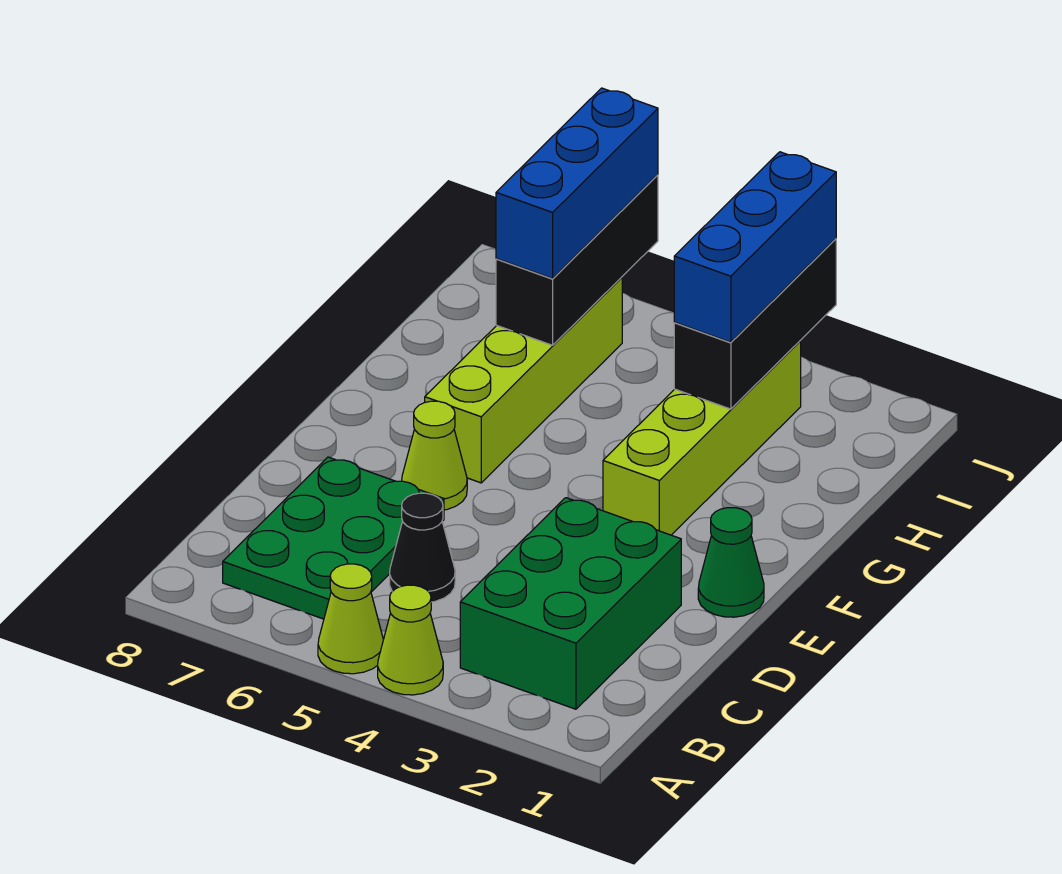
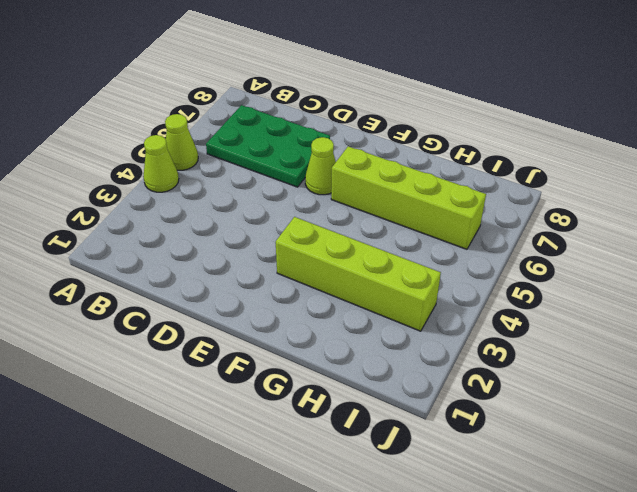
none -> green brick B2:D3 level 1
none -> black cone C5 level 1
none -> green cone E1 level 1

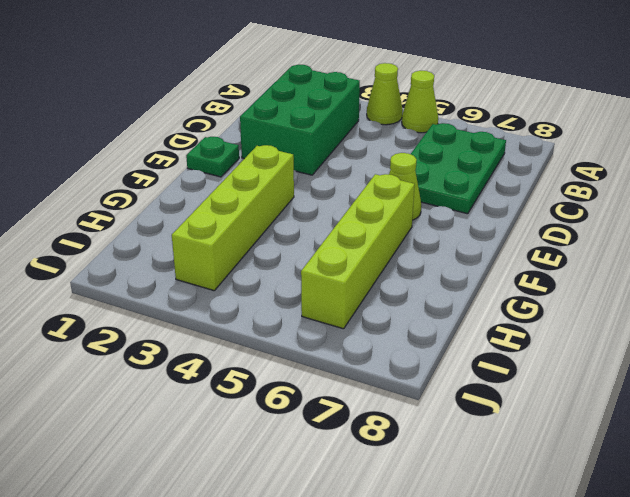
green plate E1 level 1 -> green cone E1 level 1
none -> black cone C5 level 1
none -> black brick H3:J3 level 2
none -> black brick H6:J6 level 2

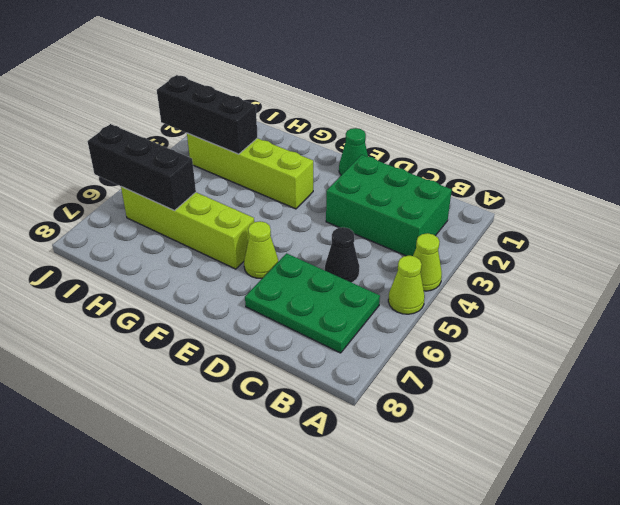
none -> blue brick H3:J3 level 3
none -> blue brick H6:J6 level 3

